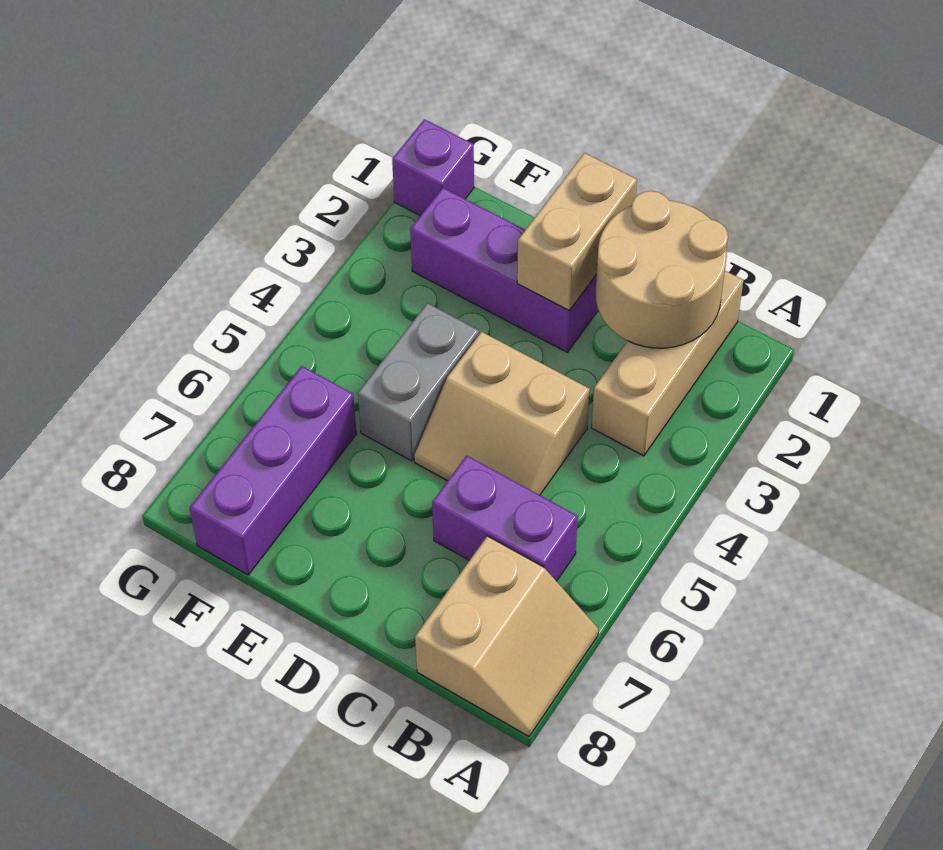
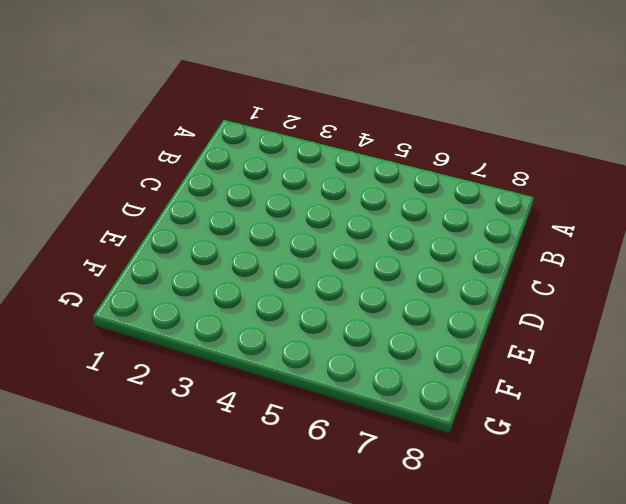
none -> tan slope A7:B8 level 1 top B
none -> tan brick B1:B3 level 1

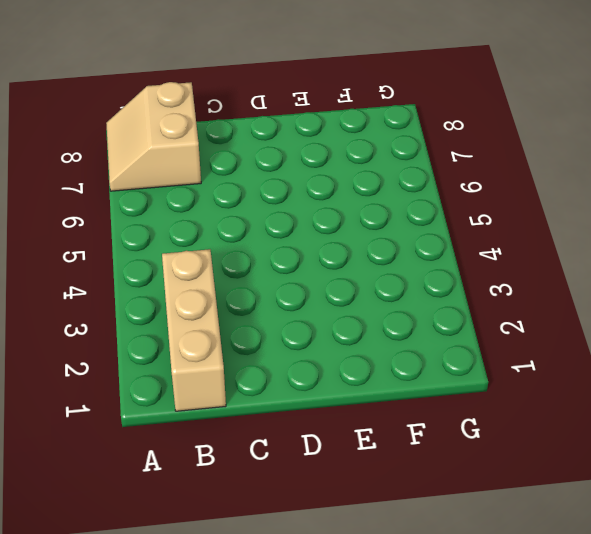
none -> purple brick B6:C6 level 1
none -> tan slope C4:D5 level 1 top 4

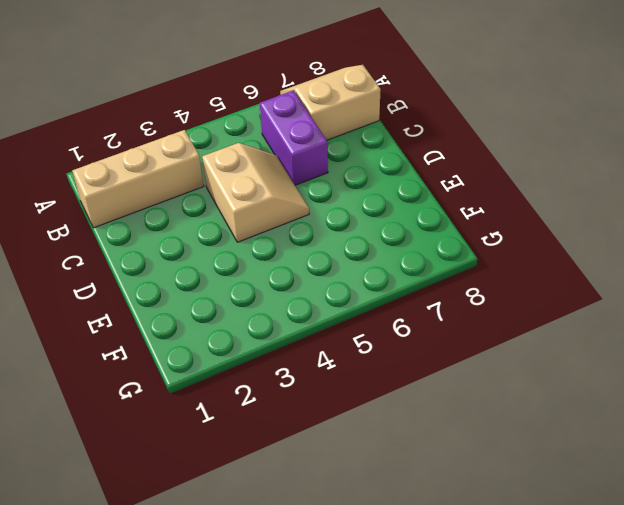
none -> purple brick D2:F2 level 1
none -> grey brick E4:E5 level 1

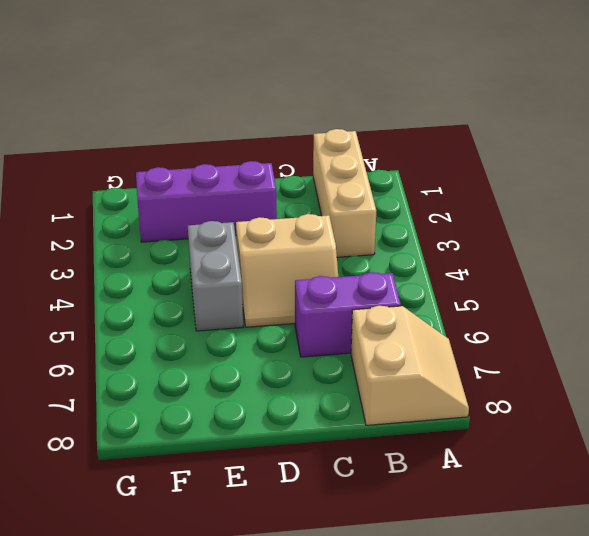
none -> purple brick F6:F8 level 1
none -> purple brick G1 level 1

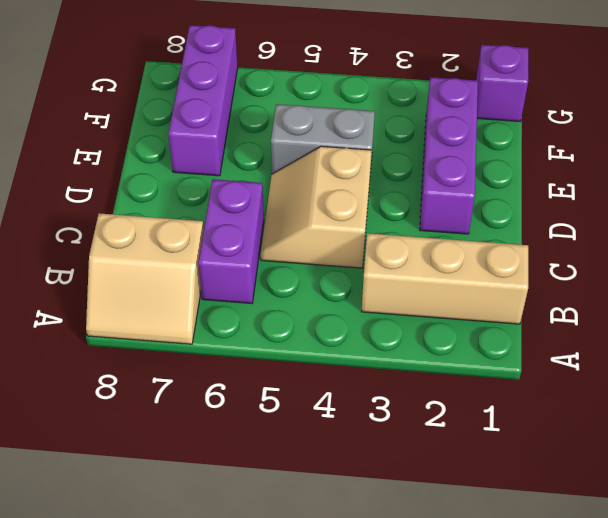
purple brick E7:G7 level 1 -> purple brick F6:F8 level 1
none -> tan round brick B1:C2 level 2
none -> tan brick D1:D2 level 2

